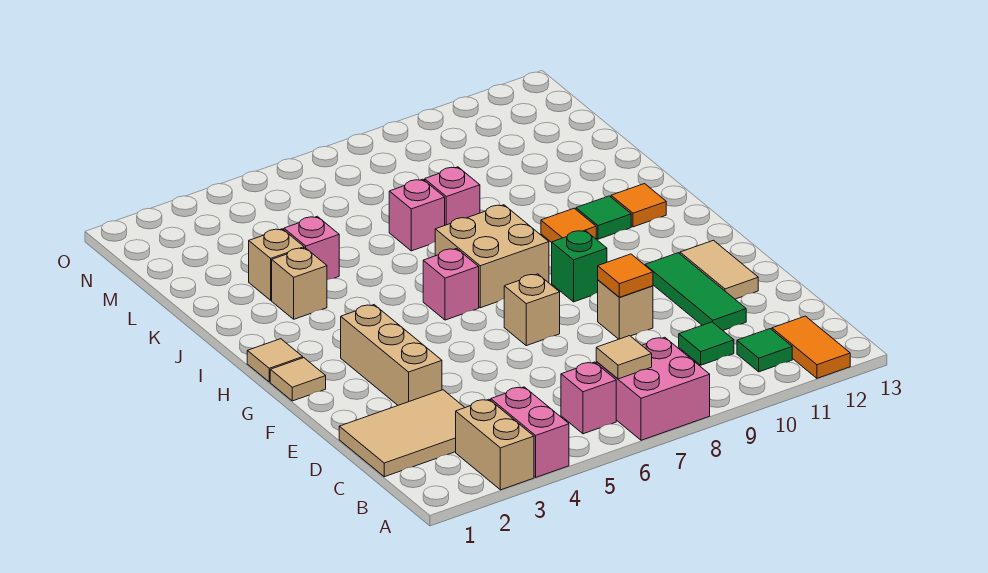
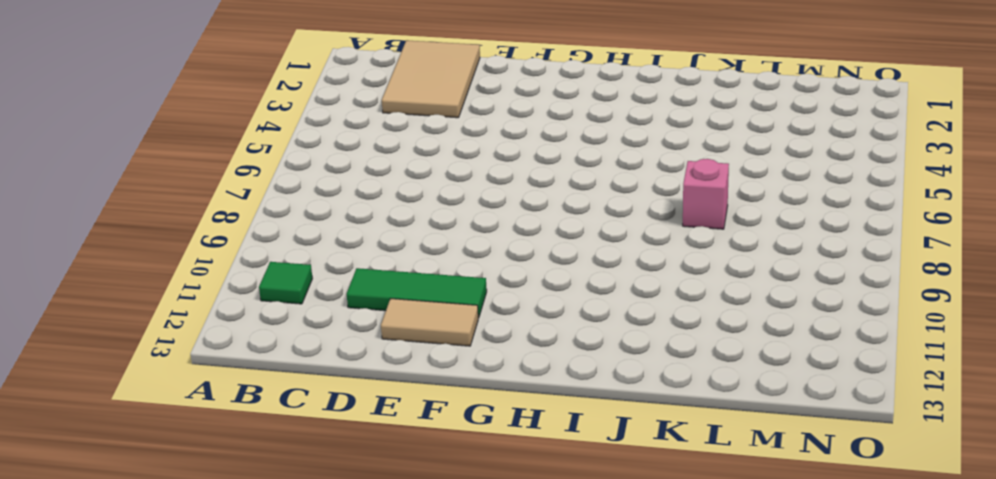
none -> tan brick A3:B3 level 1
none -> pink brick A4:B4 level 1
none -> pink brick A7:B8 level 1

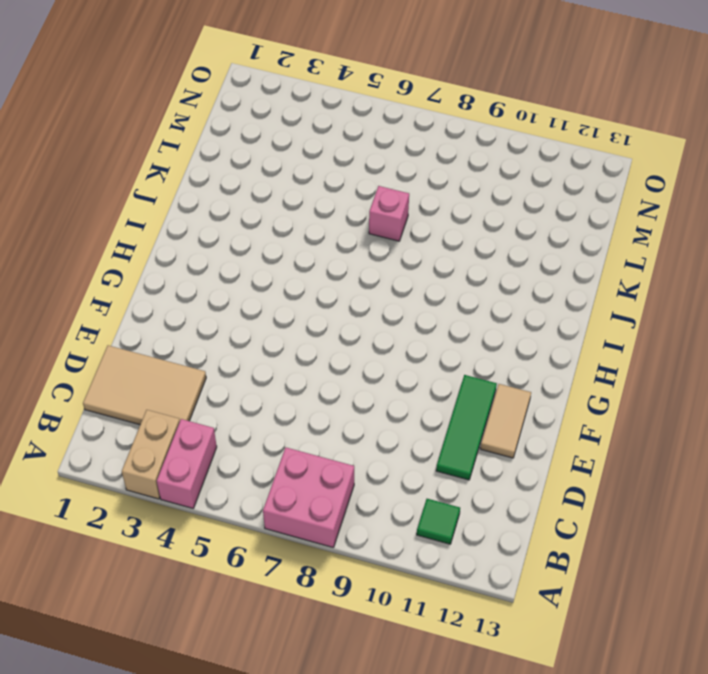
none -> orange tile A12:B12 level 1
none -> pink brick B6 level 1
none -> green tile C10 level 1

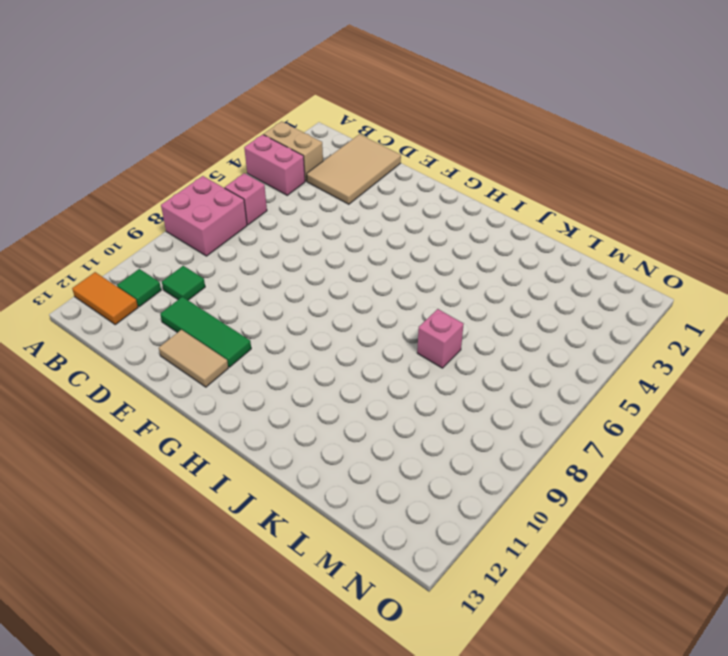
none -> tan brick E3:G3 level 1
none -> tan brick E9 level 1
none -> tan brick F7 level 1

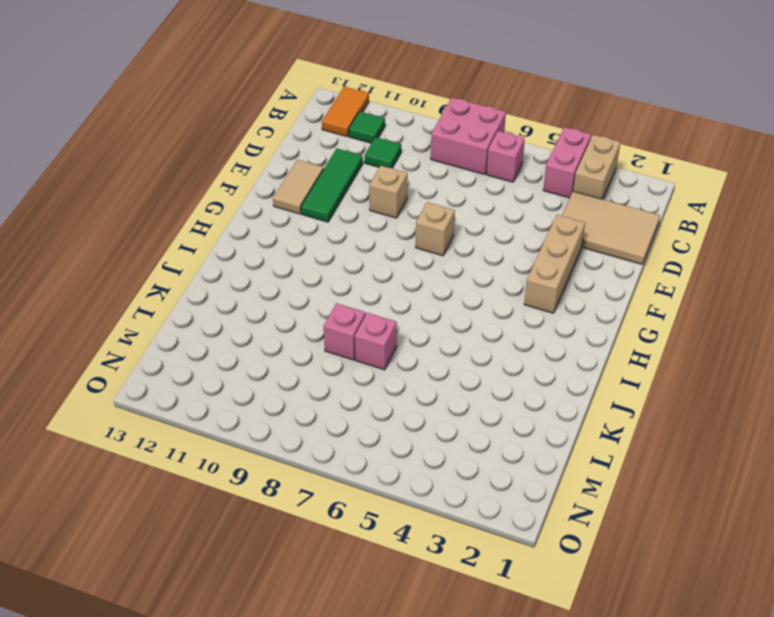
none -> tan tile G1 level 1
none -> green brick G9 level 1
none -> tan tile H1 level 1

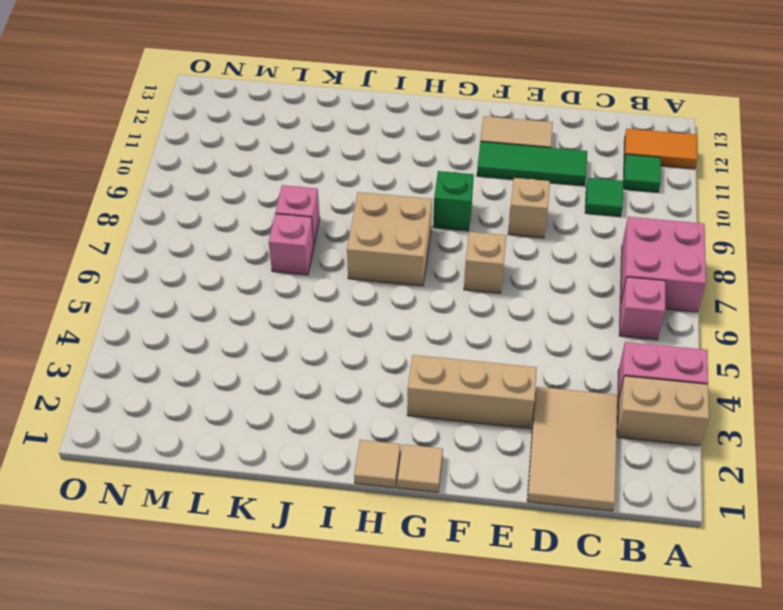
none -> pink brick H6 level 1
none -> orange tile I10 level 1
none -> green tile I11 level 1

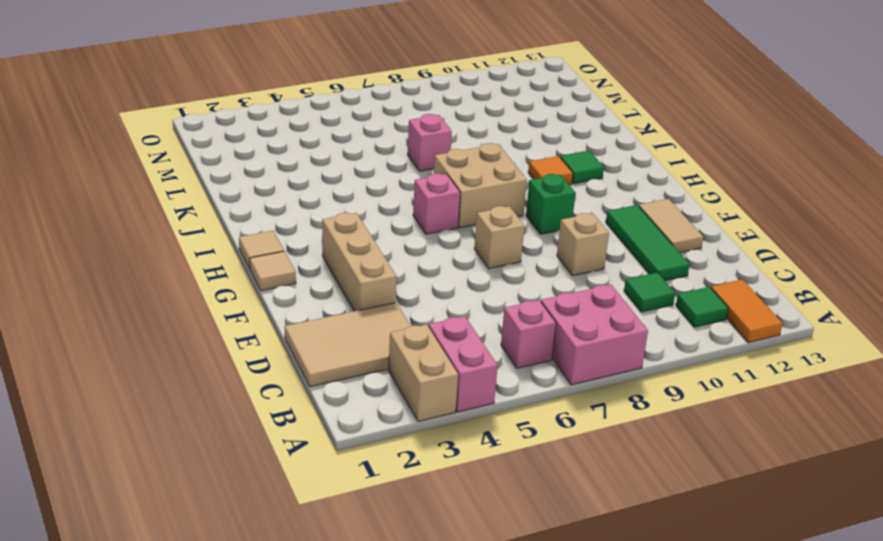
none -> orange tile I12 level 1
none -> tan brick J3 level 1
none -> tan brick K3 level 1

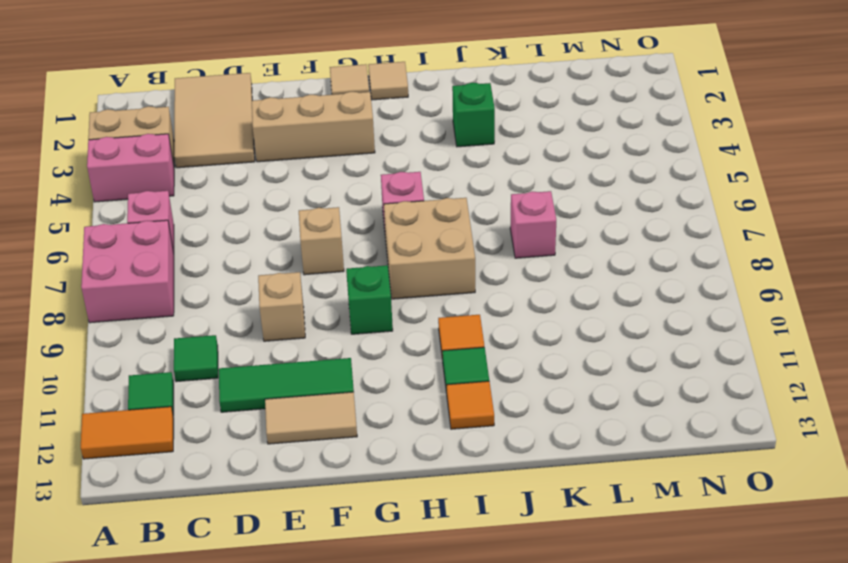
green brick J3 level 1 -> tan brick J3 level 1
none -> tan brick K3 level 1
none -> pink brick K4 level 1
none -> pink brick K8 level 1

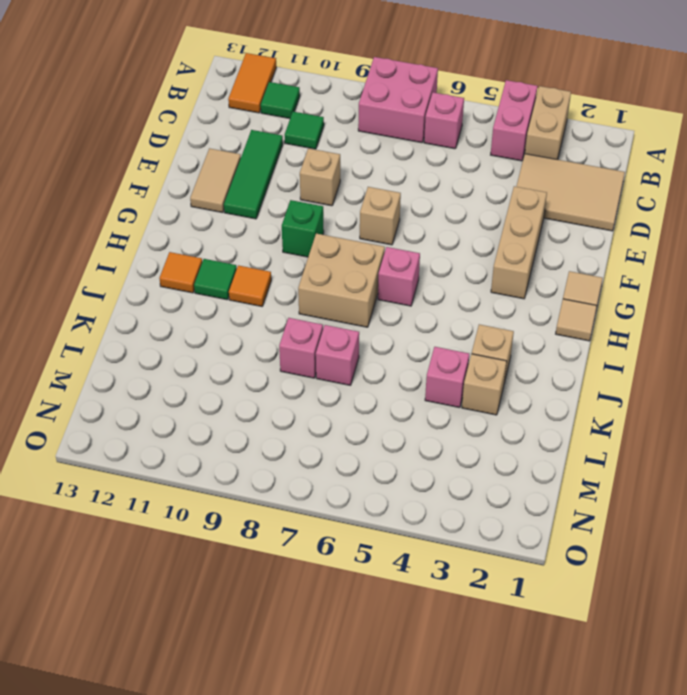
none -> tan tile B7 level 2
none -> orange tile E9 level 2

